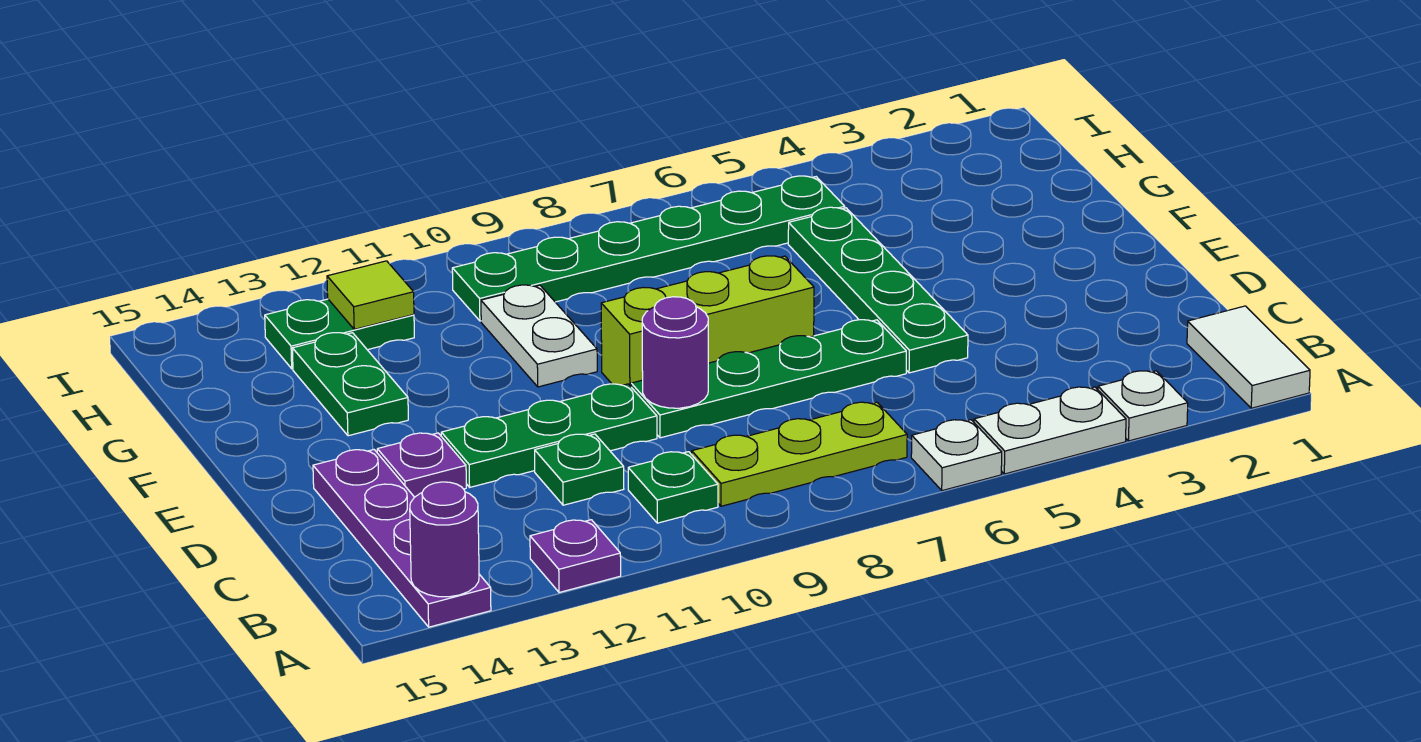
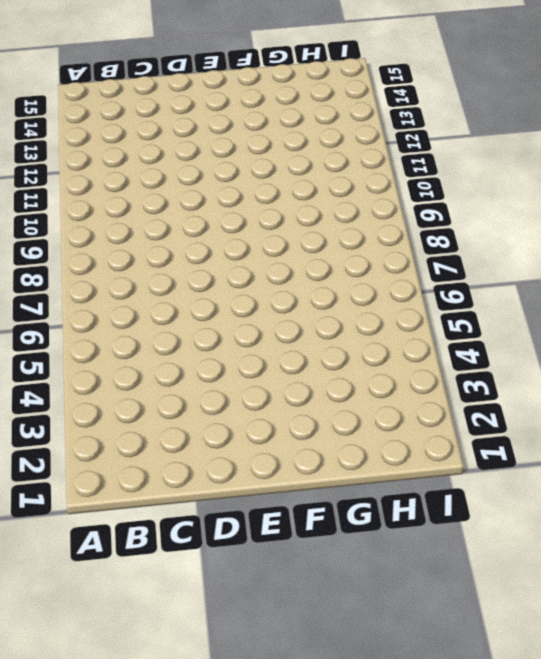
none -> white tile A1:B1 level 1
none -> white plate A3 level 1
none -> white plate A4:A5 level 1

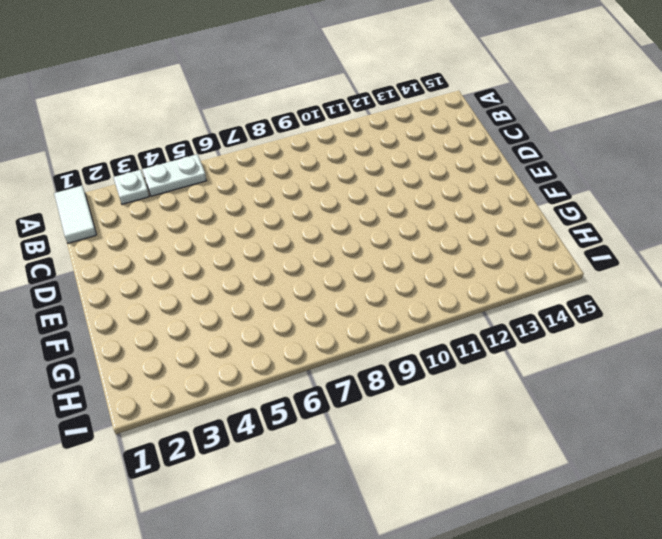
none -> white plate A6 level 1
none -> purple plate A12 level 1
none -> purple plate A14:D14 level 1

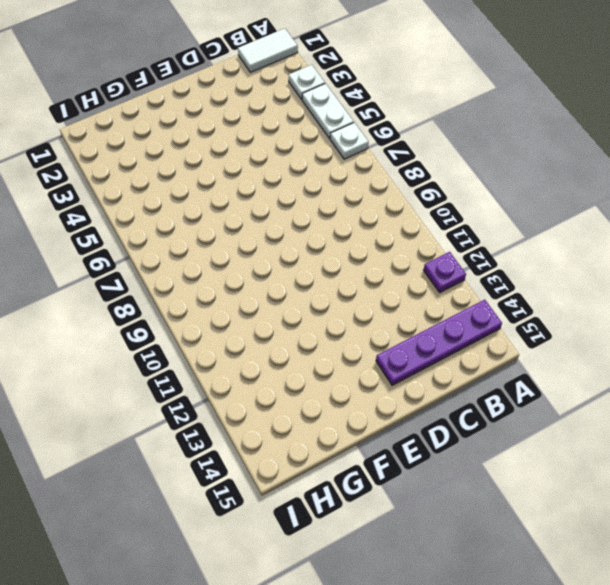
none -> lime plate B7:B9 level 1
none -> green plate B10 level 1
none -> green plate C11 level 1

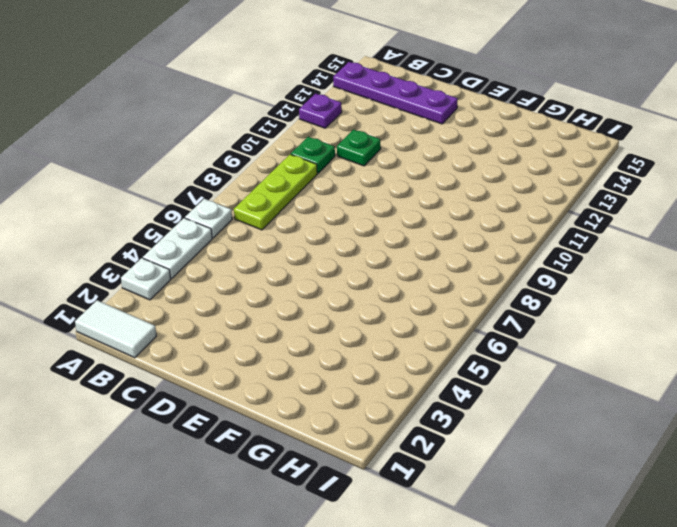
none -> green plate D5:G5 level 1
none -> green plate D6:D9 level 1
none -> green plate D10:D12 level 1

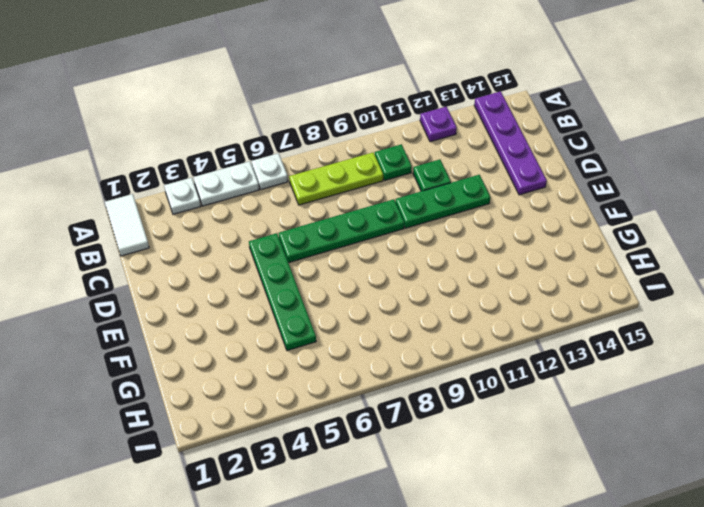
none -> purple plate D13 level 1
none -> lime brick E7:E9 level 1
none -> white plate F10:G10 level 1

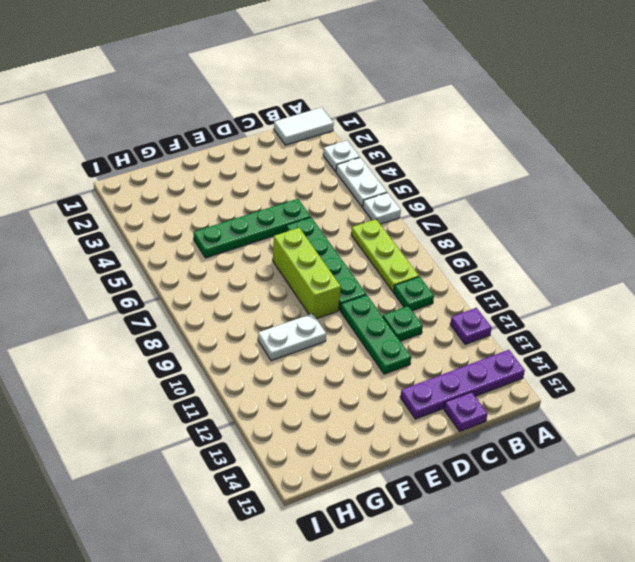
purple plate C15 level 1 -> purple plate D13 level 1
none -> green plate F13:G13 level 1
none -> green plate H5:H10 level 1
none -> green plate H12:H13 level 1

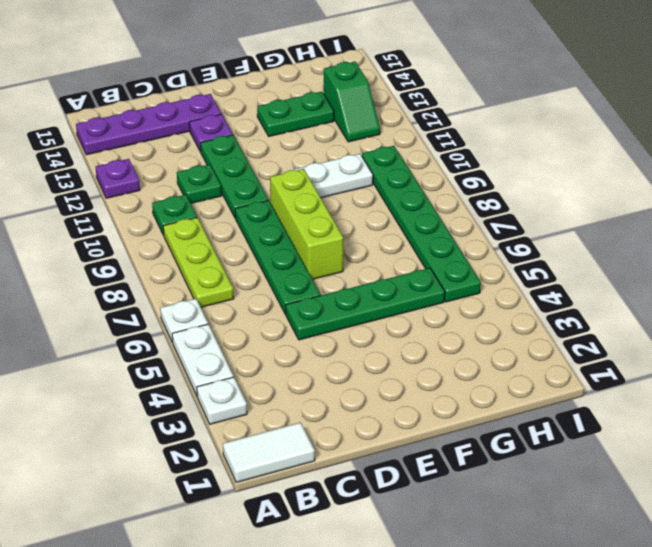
green slope H12:H13 level 1 top 13 -> green plate H12:H13 level 1
none -> purple round brick A14 level 2
none -> purple round brick D9 level 2
none -> lime tile H12 level 2

